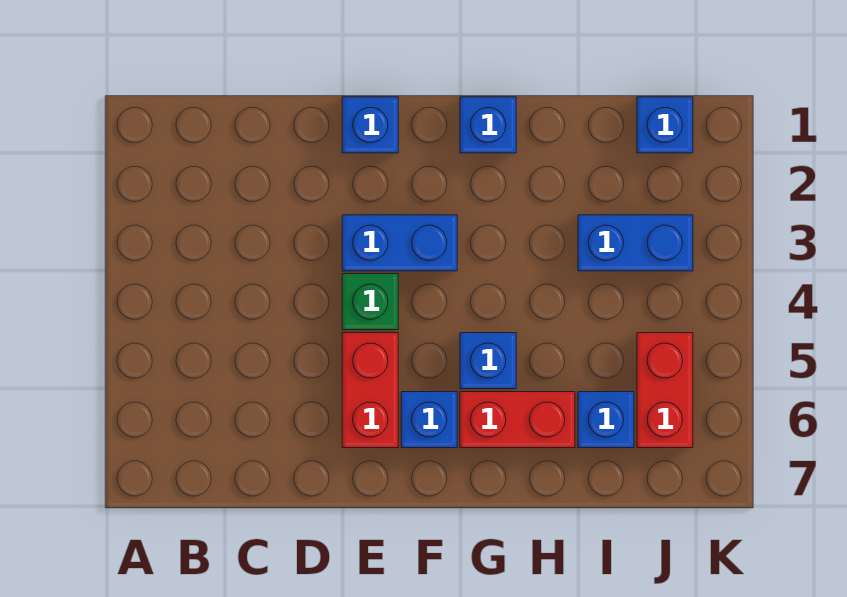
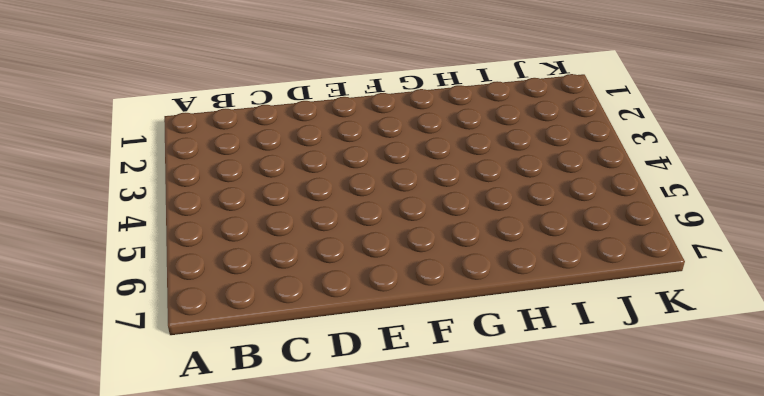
none -> blue brick E1 level 1
none -> blue brick E3:F3 level 1
none -> green brick E4 level 1

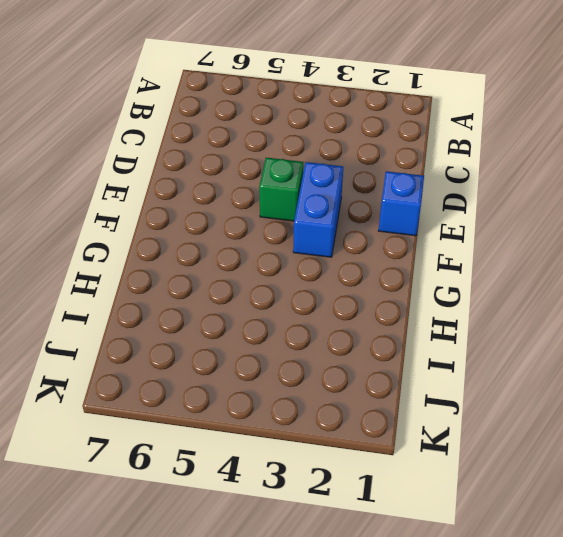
none -> red brick E5:E6 level 1
none -> blue brick F6 level 1
none -> blue brick G1 level 1

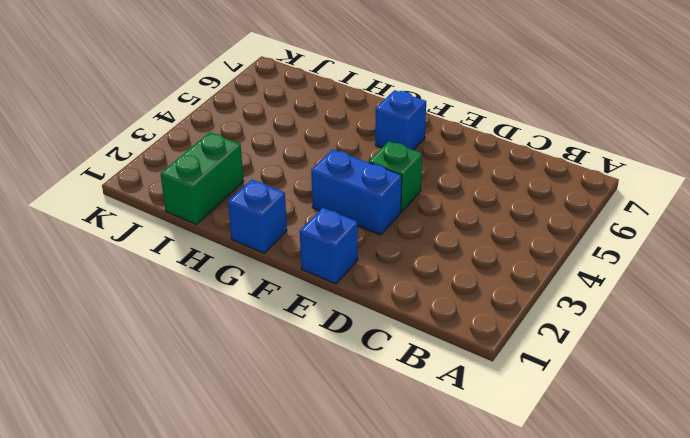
green brick I1:I2 level 1 -> none
none -> red brick E5:E6 level 1
none -> blue brick G5 level 1
none -> red brick G6:H6 level 1

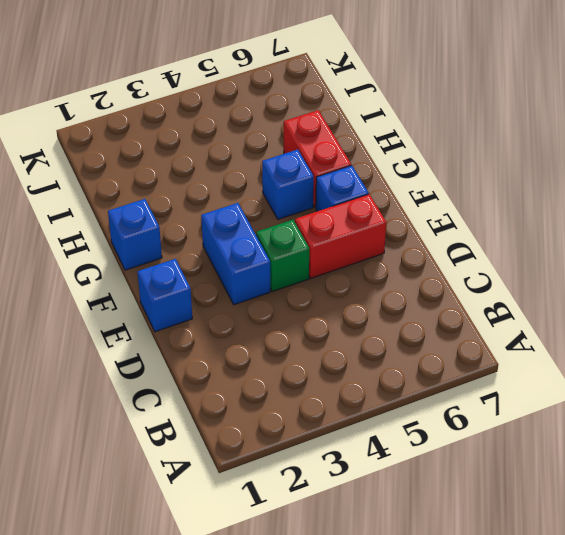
none -> blue brick I3:J3 level 1
none -> blue brick I6 level 1
none -> blue brick J1 level 1

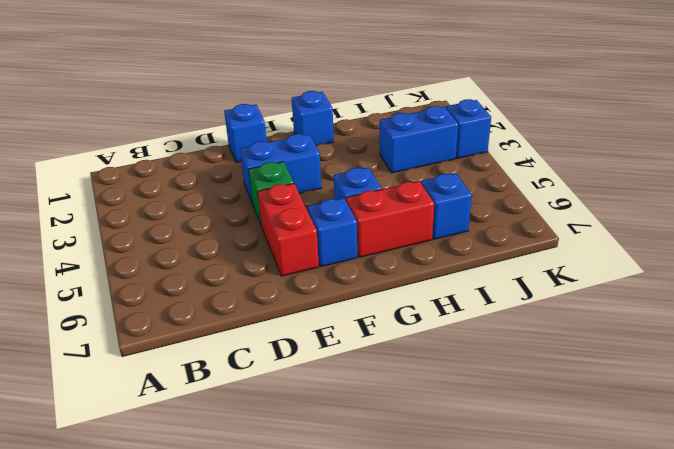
blue brick K3 level 1 -> blue brick J1 level 1
none -> red brick J5:J6 level 1

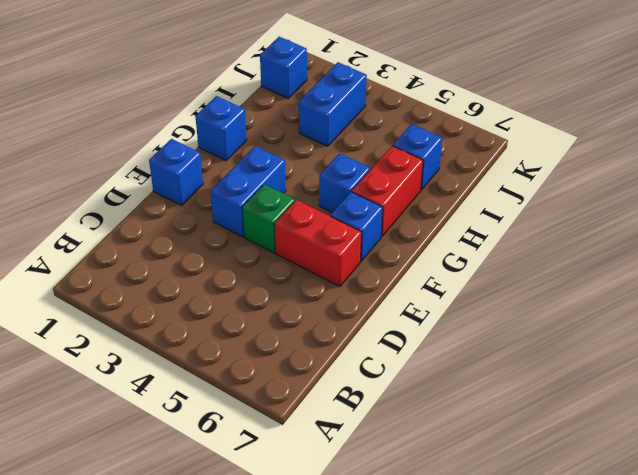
none -> red brick J5:J6 level 1

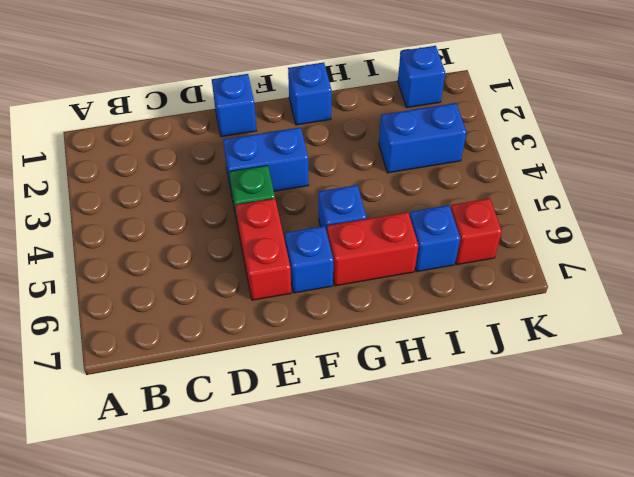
red brick J6 level 1 -> red brick J5:J6 level 1

